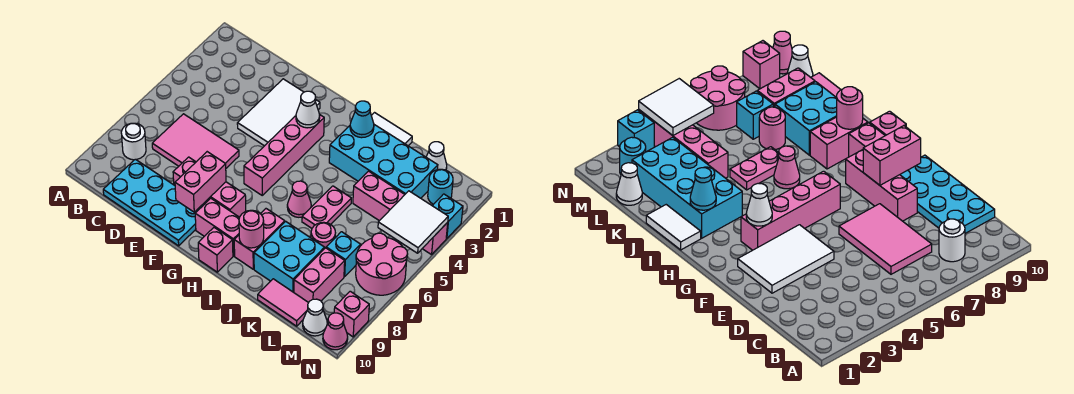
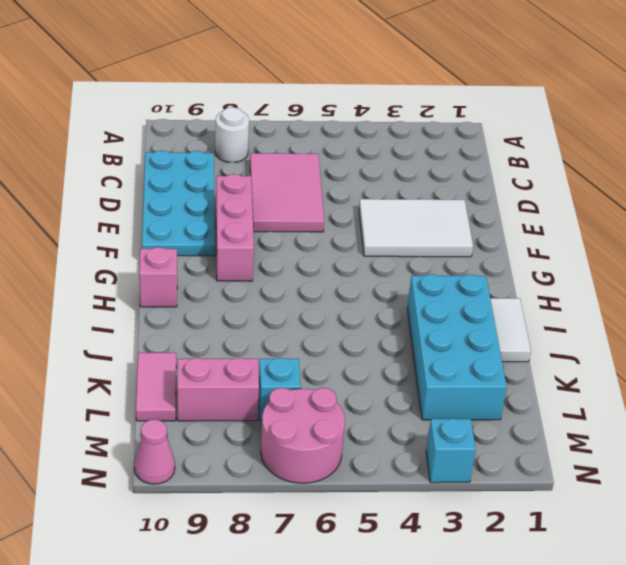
none -> pink brick G3:G6 level 1
none -> pink brick G9:H9 level 1
none -> pink cone I6 level 1
none -> pink brick I8:I9 level 1

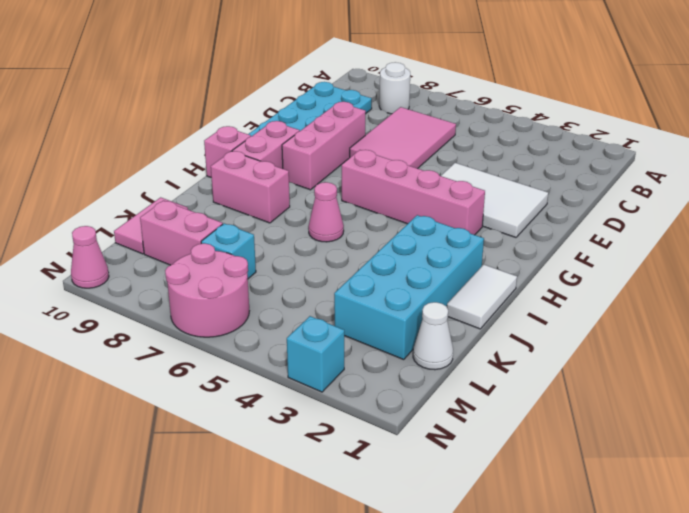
none -> pink plate J5:J6 level 1
none -> cyan brick J8:K9 level 1
none -> pink brick K4:N4 level 1
none -> pink round brick K7 level 1

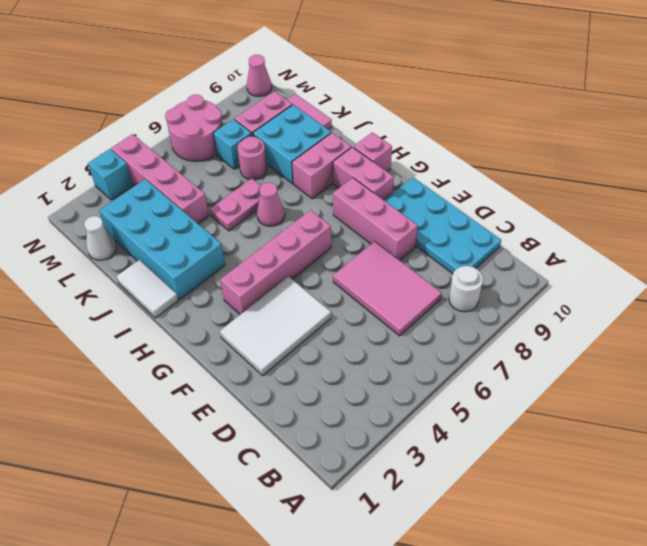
none -> cyan round brick M2 level 1
none -> white cone M10 level 1
none -> pink brick N9 level 1
none -> pink brick F8:F9 level 2

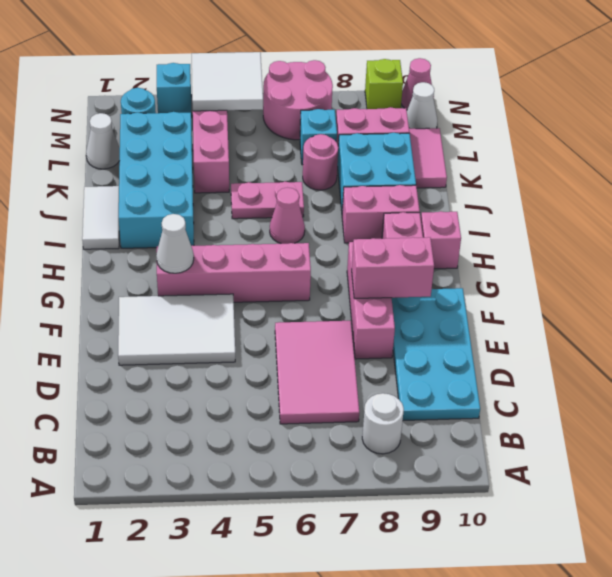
lime brick N9 level 1 -> pink brick N9 level 1
none -> cyan cone I2 level 2
none -> pink round brick I9 level 2

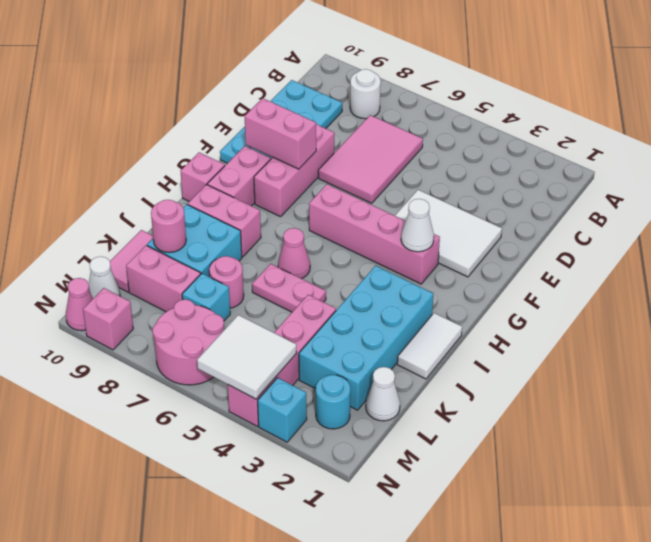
pink round brick K9 level 2 -> pink round brick I9 level 2
none -> cyan cone I2 level 2

